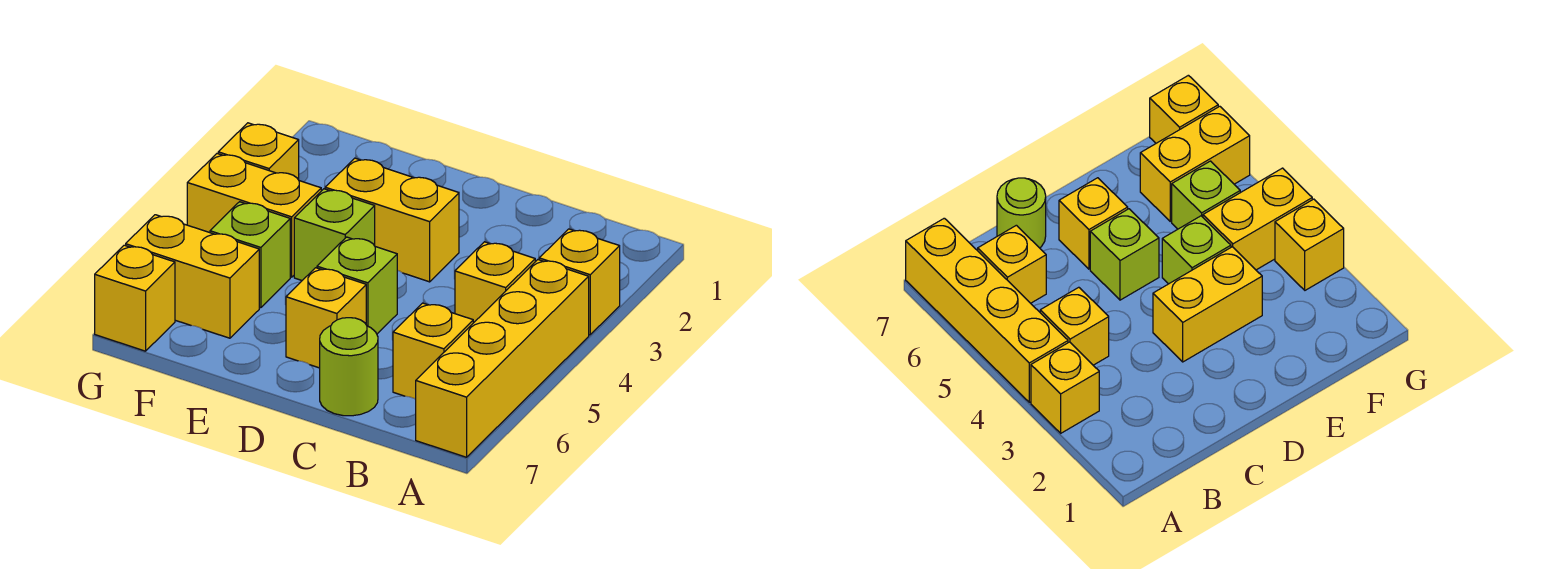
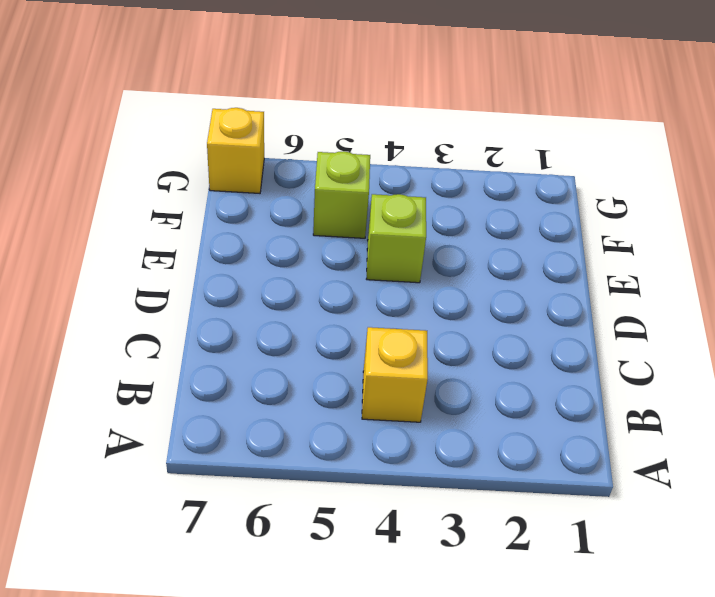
none -> yellow brick A3 level 1
none -> yellow brick A4:A7 level 1
none -> yellow brick B6 level 1

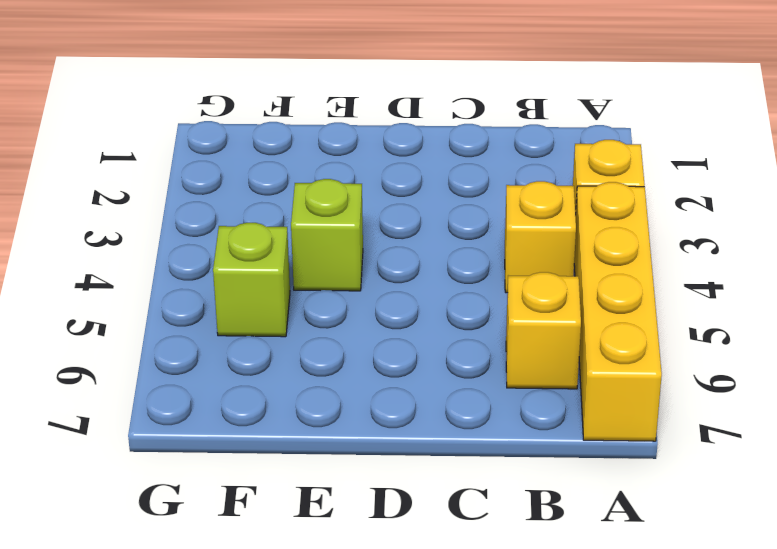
none -> lime round brick C7 level 1
none -> yellow brick D3:E3 level 1
none -> lime brick D5 level 1

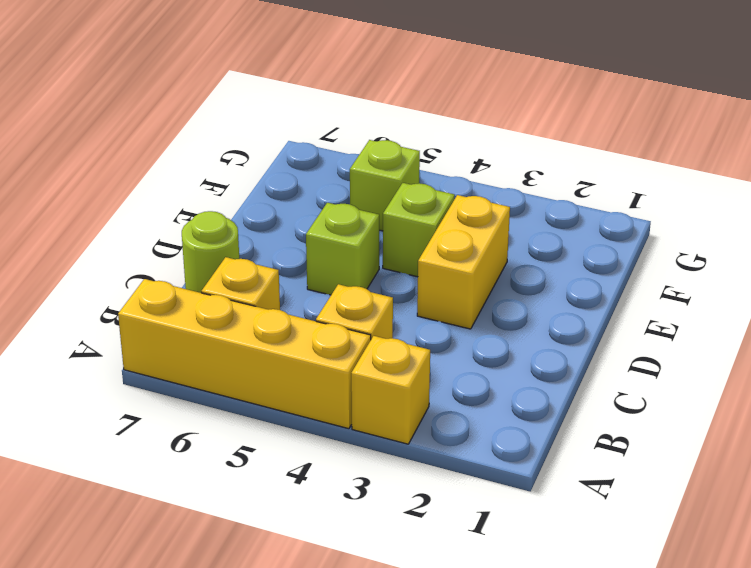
none -> yellow brick D6 level 1
none -> yellow brick F4:G4 level 1
none -> yellow brick F6:G6 level 1

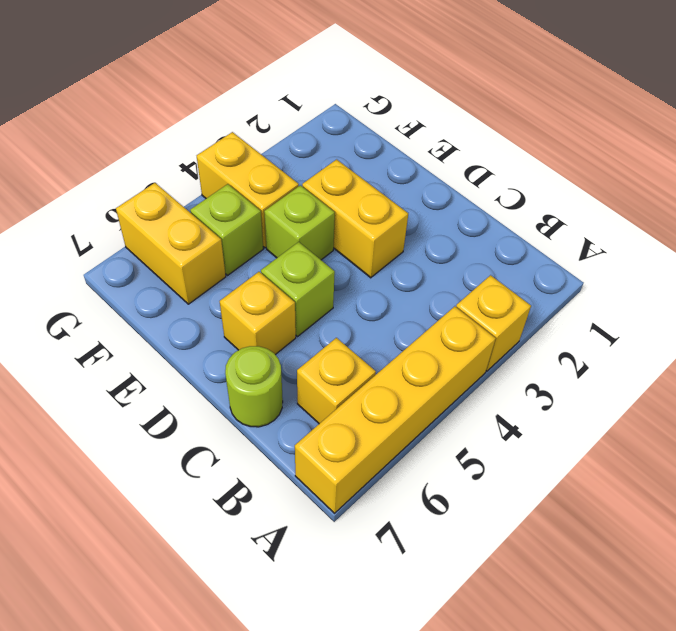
none -> yellow brick B4 level 1
none -> yellow brick G3 level 1
none -> yellow brick G7 level 1

